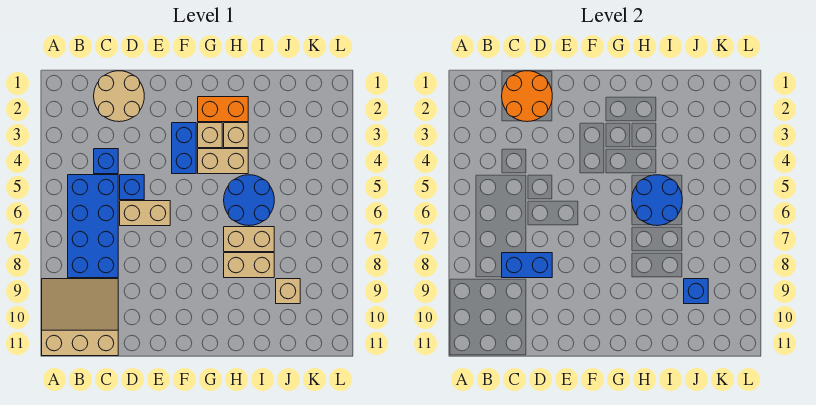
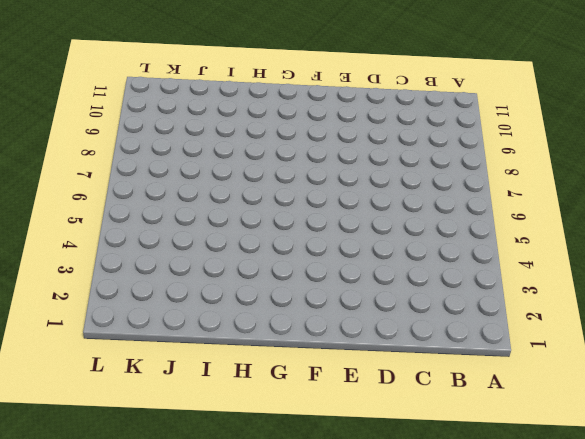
none -> tan slope A9:C11 level 1 top 11
none -> blue brick B5:C8 level 1
none -> tan round brick C1:D2 level 1

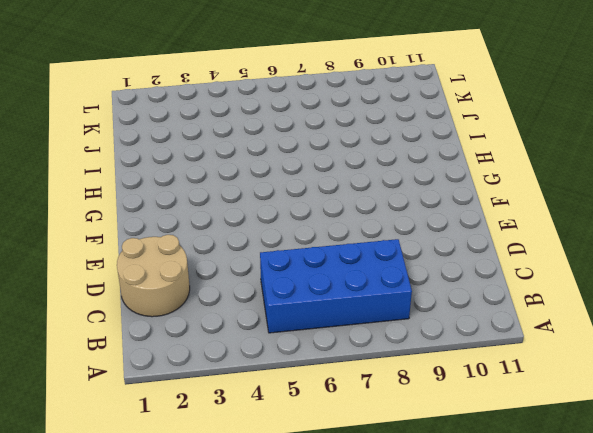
none -> tan slope A9:C11 level 1 top 11
none -> blue brick C4 level 1
none -> blue brick D5 level 1

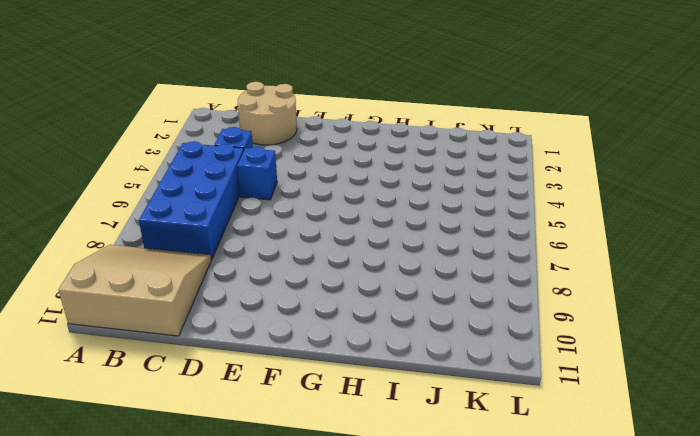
none -> tan brick D6:E6 level 1
none -> blue brick F3:F4 level 1
none -> orange brick G2:H2 level 1

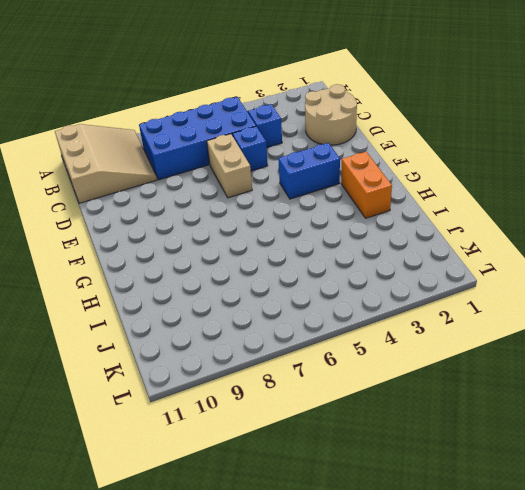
none -> tan brick G3 level 1
none -> tan brick G4:H4 level 1
none -> tan brick H3 level 1

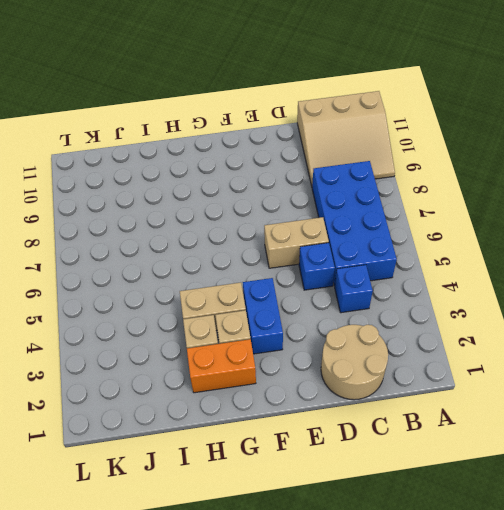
none -> blue round brick H5:I6 level 1
none -> tan brick H7:I7 level 1
none -> tan brick H8:I8 level 1

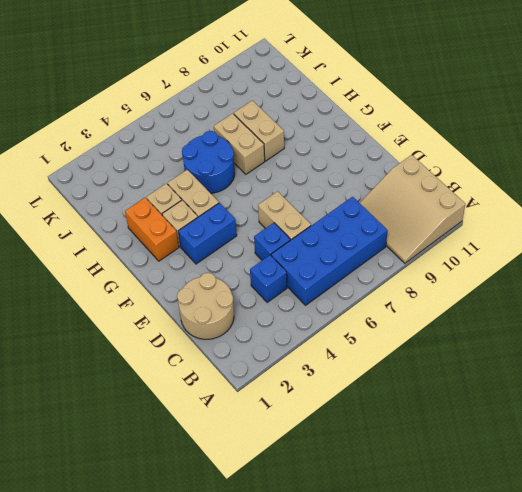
none -> tan brick J9 level 1
none -> orange round brick C1:D2 level 2
none -> blue brick C8:D8 level 2

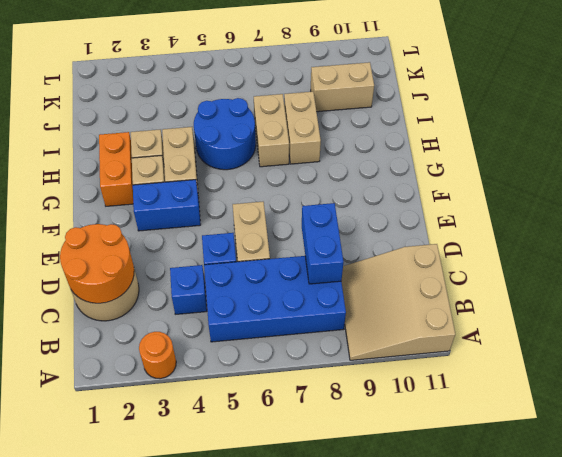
orange round brick A3 level 1 -> none
tan brick J9:J10 level 1 -> tan brick J9 level 1
none -> blue round brick H5:I6 level 2
none -> blue brick J9 level 2

